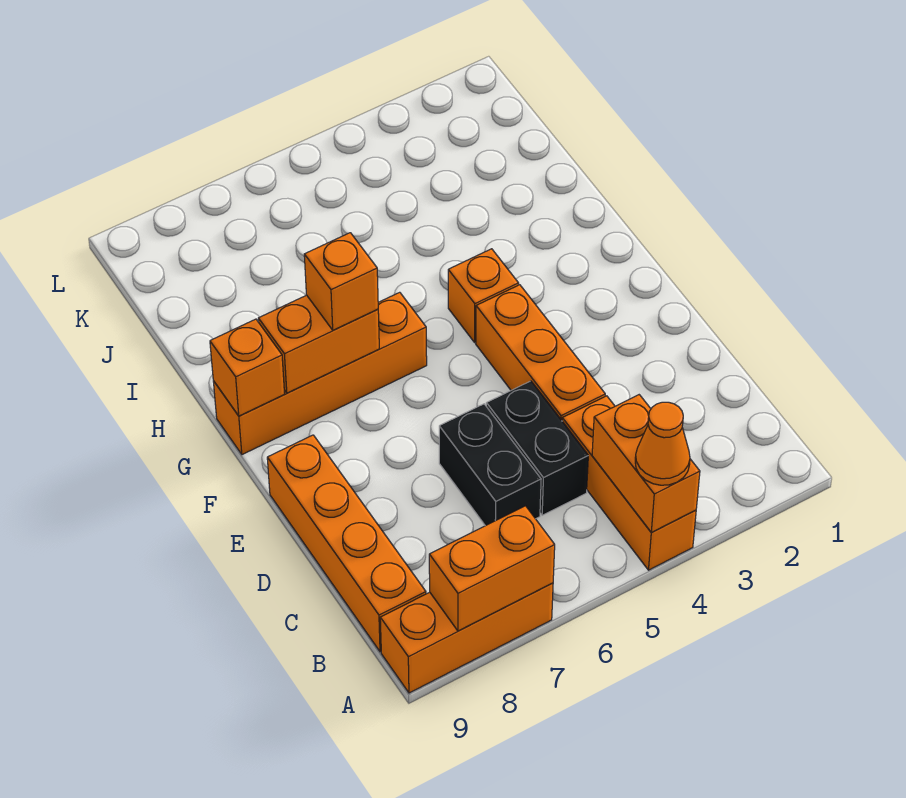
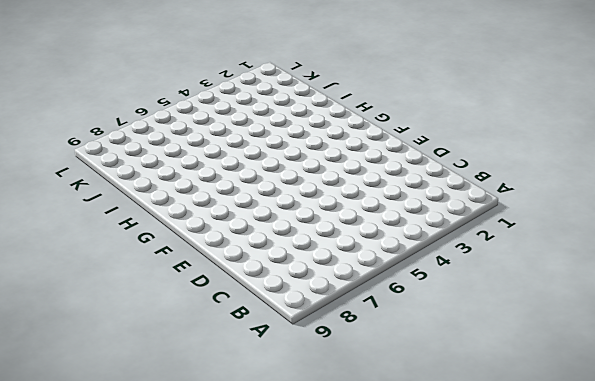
none -> orange brick A4:C4 level 1
none -> orange brick A7:A9 level 1
none -> orange brick B9:E9 level 1

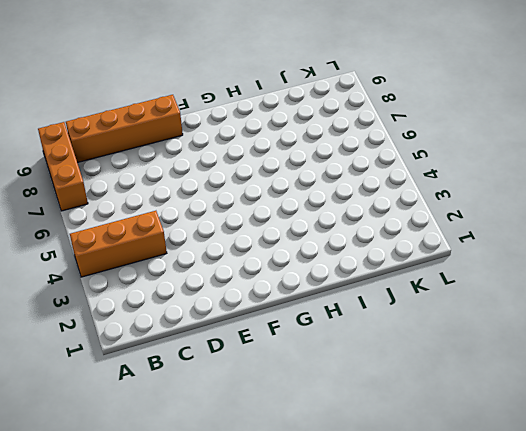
none -> black brick C5:D5 level 1
none -> black brick C6:D6 level 1
none -> orange brick D4:F4 level 1

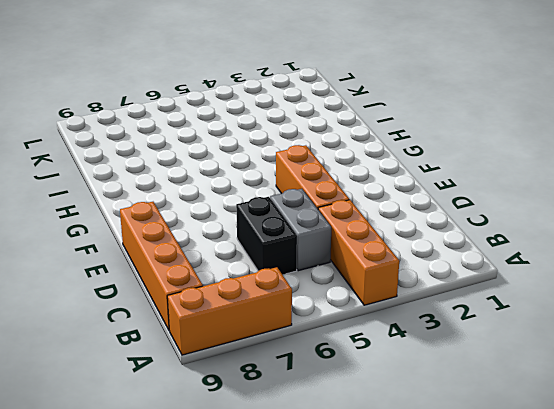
grey brick C5:D5 level 1 -> black brick C5:D5 level 1
none -> orange brick G4 level 1
none -> orange brick G6:G9 level 1
none -> orange brick A4:B4 level 2

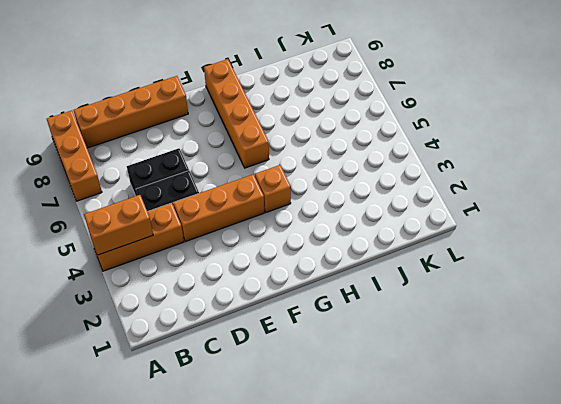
none -> orange brick A7:A8 level 2
none -> orange brick G7:G8 level 2
none -> orange brick G9 level 2

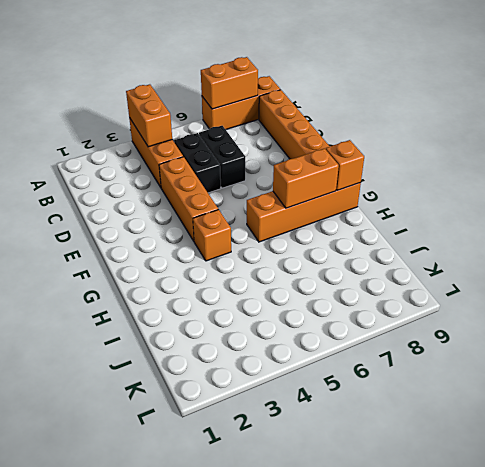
none -> orange cone A4 level 3
none -> orange brick G7 level 3

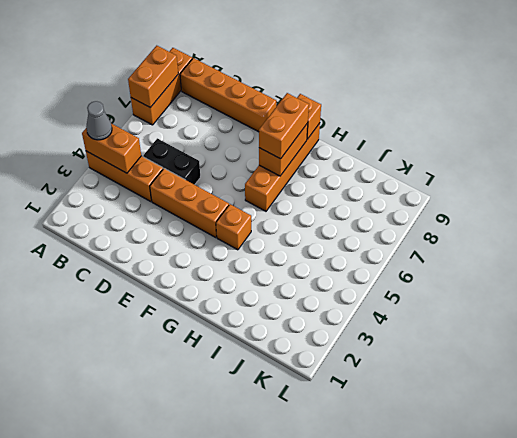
grey cone A4 level 3 -> orange cone A4 level 3
orange brick G7:G8 level 3 -> orange brick G7 level 3
none -> black brick C6:D6 level 1

